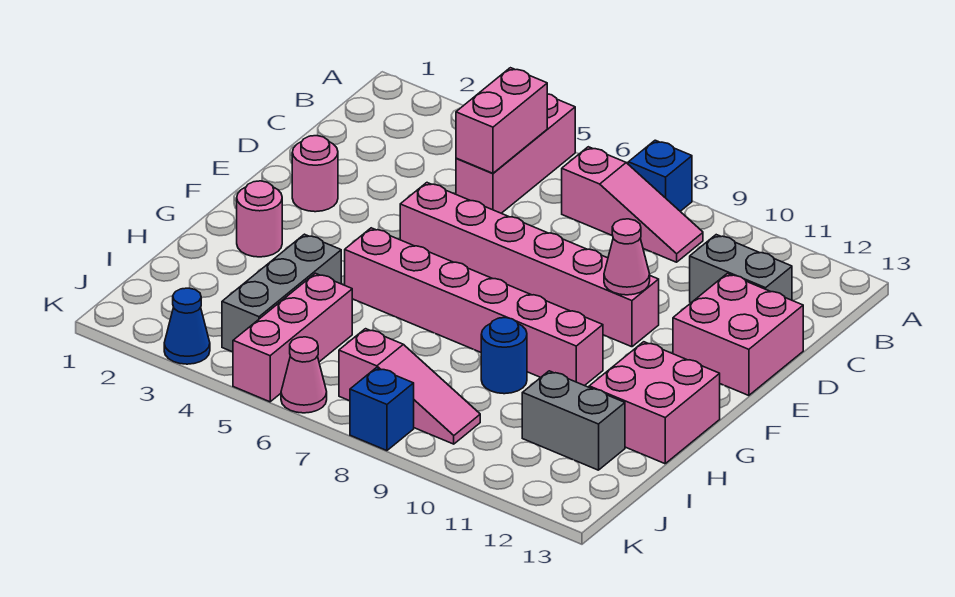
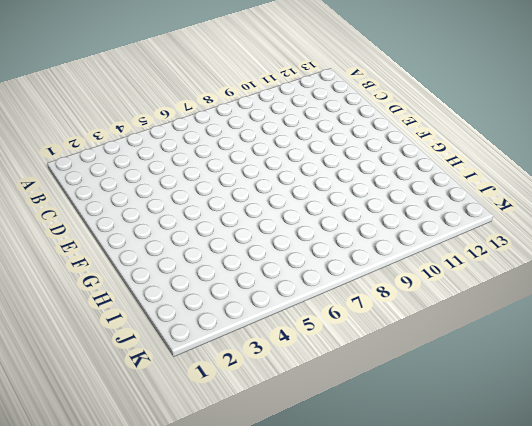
none -> pink brick A5:C5 level 1
none -> blue brick A8 level 1
none -> pink slope B7:B9 level 1 top 7

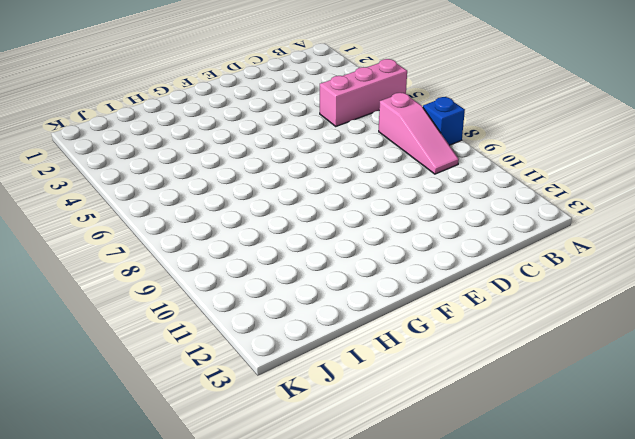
none -> grey brick C11:C12 level 1
none -> pink brick D12:E13 level 1
none -> pink round brick E2 level 1

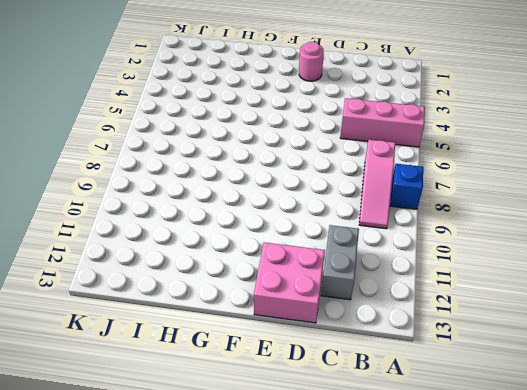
none -> pink brick E5:E10 level 1
none -> pink round brick G2 level 1
none -> pink brick G5:G10 level 1

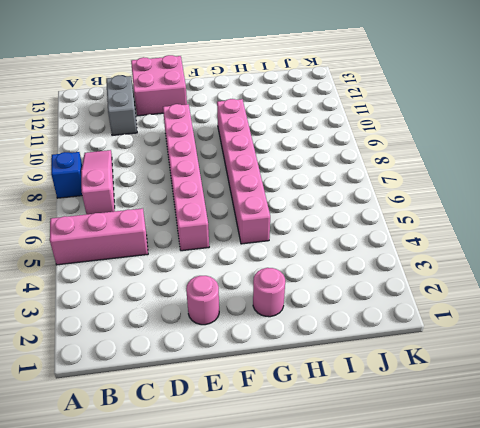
none -> pink brick G12:H13 level 1
none -> grey brick H4:J4 level 1
none -> blue round brick H9 level 1

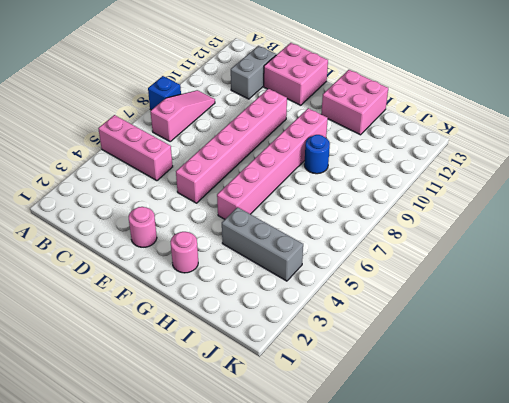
none -> pink brick I5:K5 level 1
none -> grey brick I11:I12 level 1
none -> pink slope J7:J9 level 1 top 7

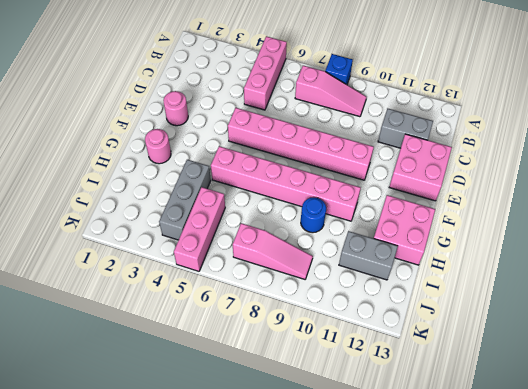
none -> blue cone K3 level 1
none -> pink cone K6 level 1
none -> blue brick K8 level 1

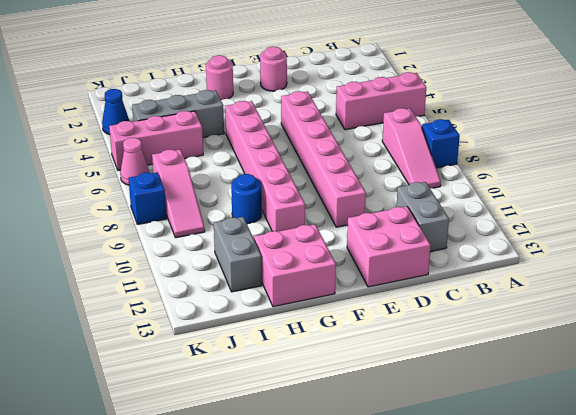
none -> pink brick B5:C5 level 2
none -> pink cone E10 level 2

